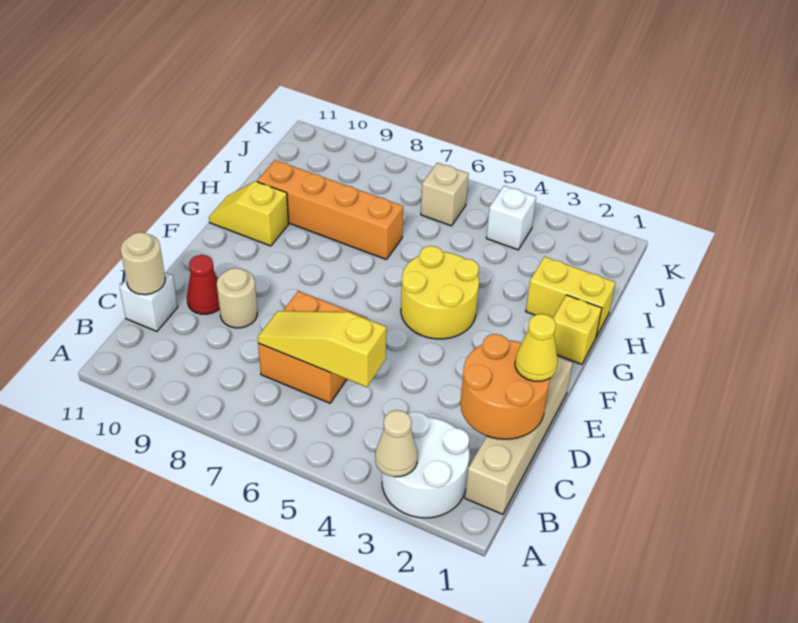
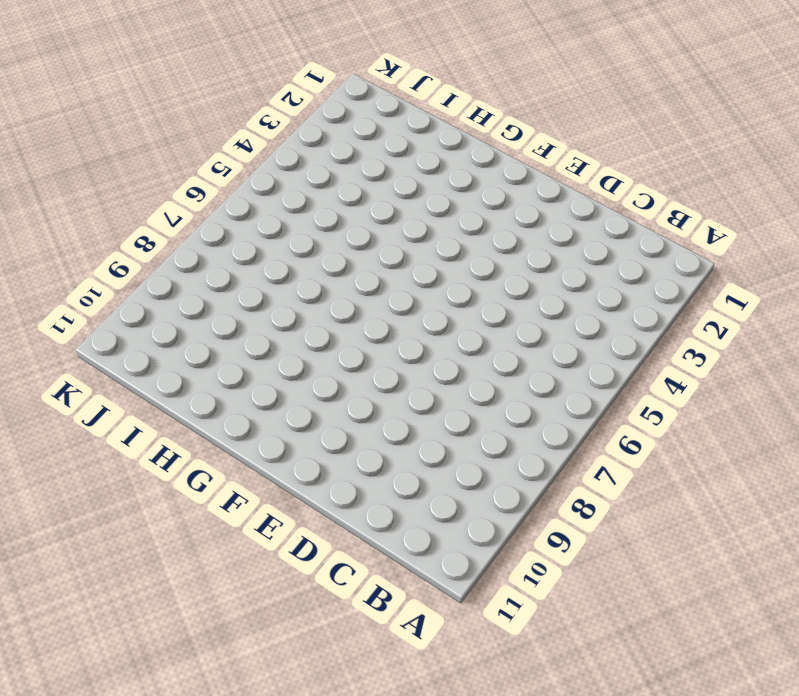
none -> white round brick A2:B3 level 1
none -> tan brick B1:E1 level 1
none -> orange brick C6:D7 level 1

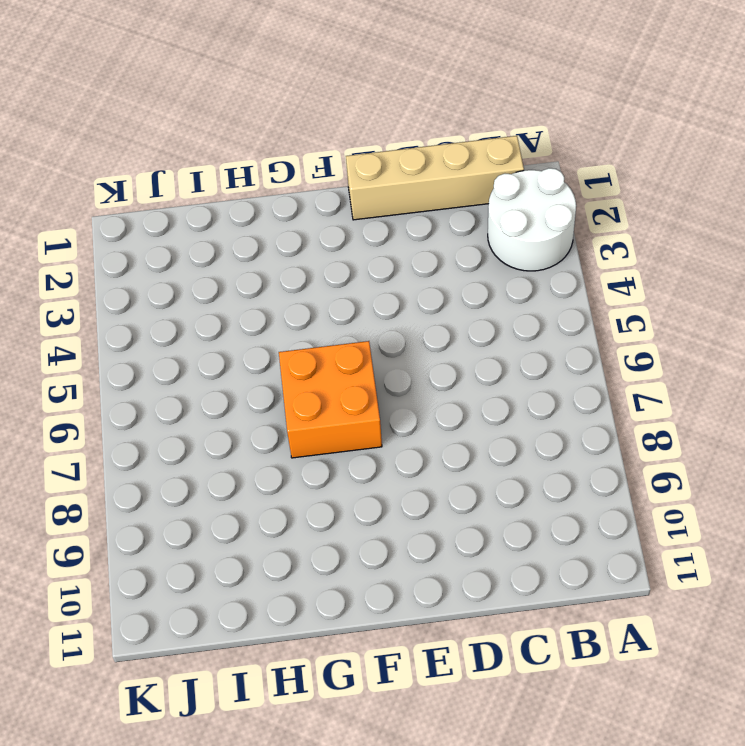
orange brick F6:G7 level 1 -> orange brick C6:D7 level 1
none -> white brick C11 level 1
none -> tan round brick D9 level 1
none -> red cone D10 level 1

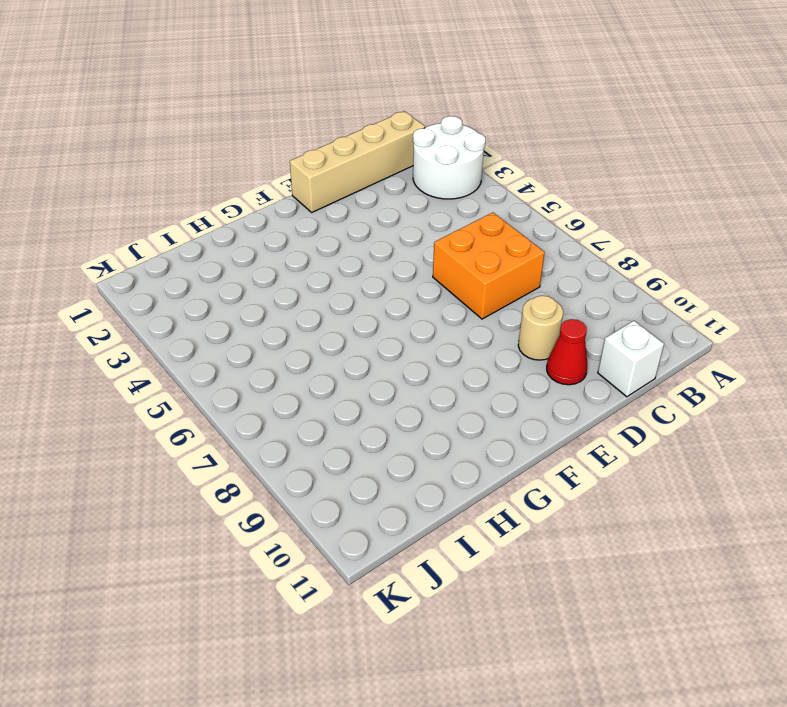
none -> yellow round brick F4:G5 level 1
none -> yellow brick G1 level 1
none -> yellow slope G10:G11 level 1 top 10

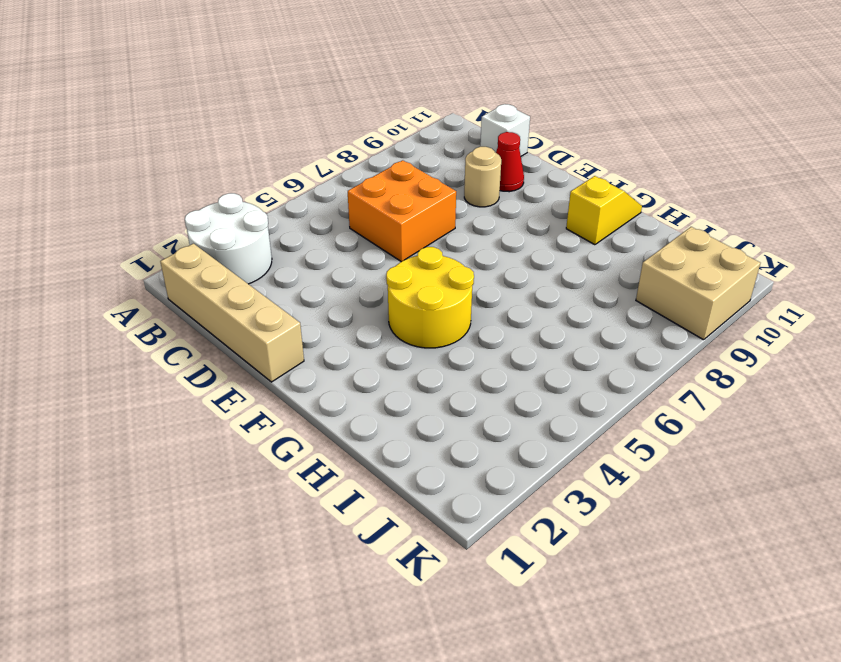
tan brick J9:K10 level 1 -> none
none -> yellow brick G1 level 1
none -> yellow brick H1:H2 level 1
none -> orange brick H7:H10 level 1

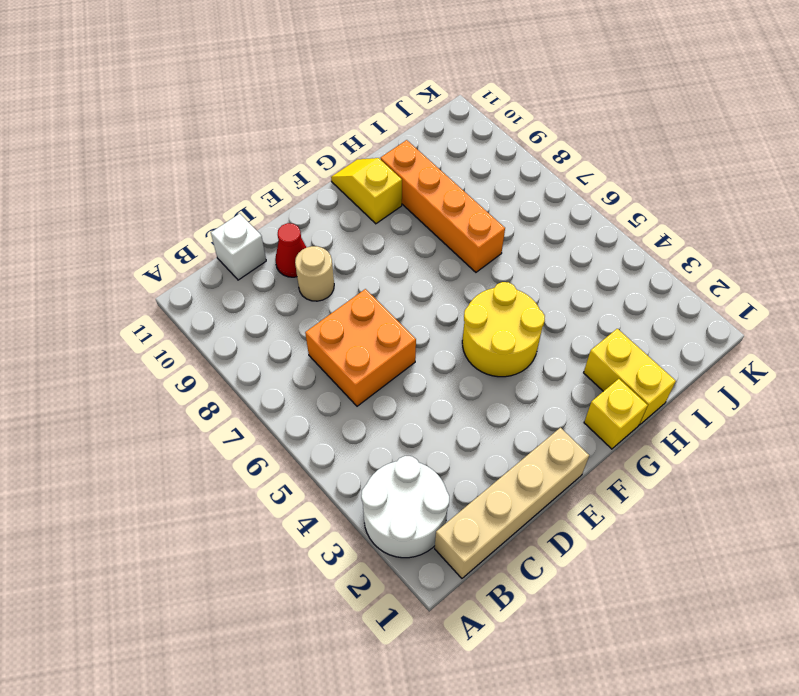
none -> white brick J4 level 1
none -> tan brick J6 level 1
none -> tan cone A3 level 2

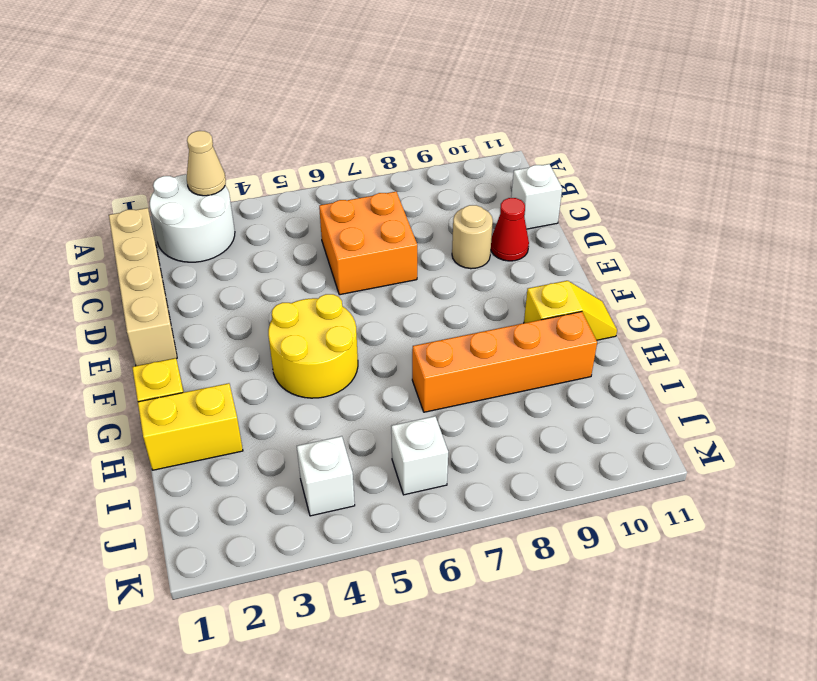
white brick J6 level 1 -> tan brick J6 level 1
none -> orange round brick C1:D2 level 2
none -> yellow slope C5:C7 level 2 top 5
none -> tan round brick C11 level 2

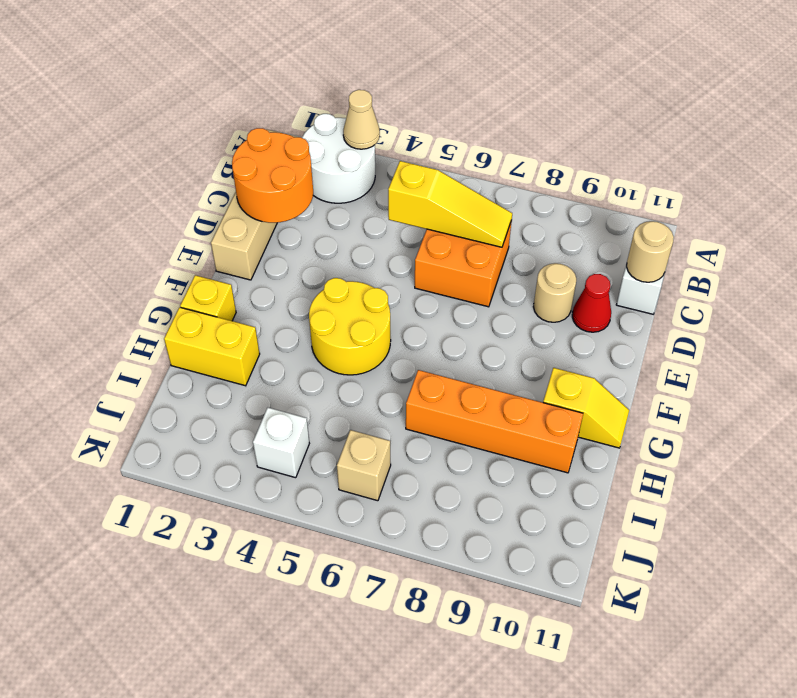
none -> yellow cone D1 level 3

